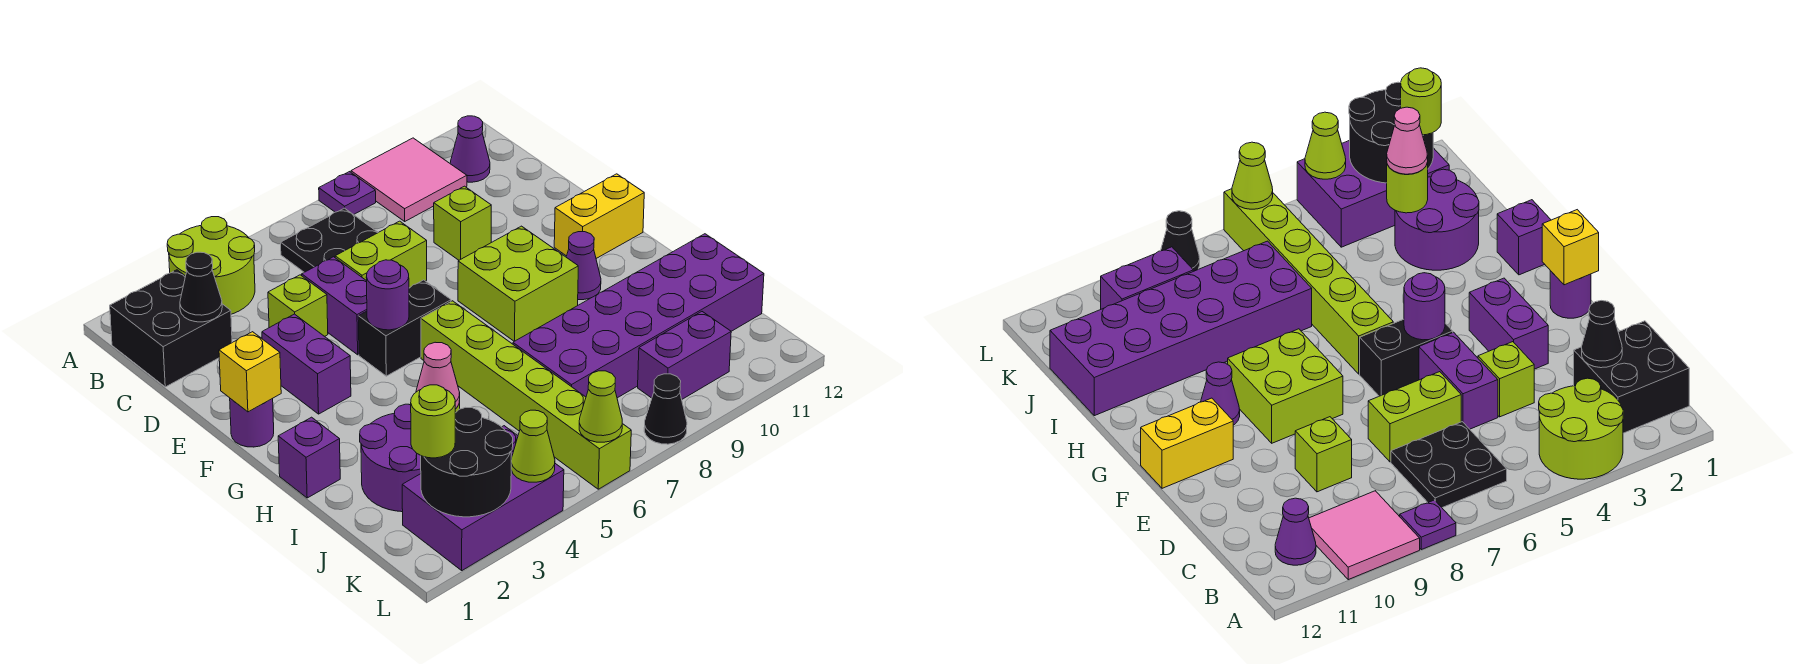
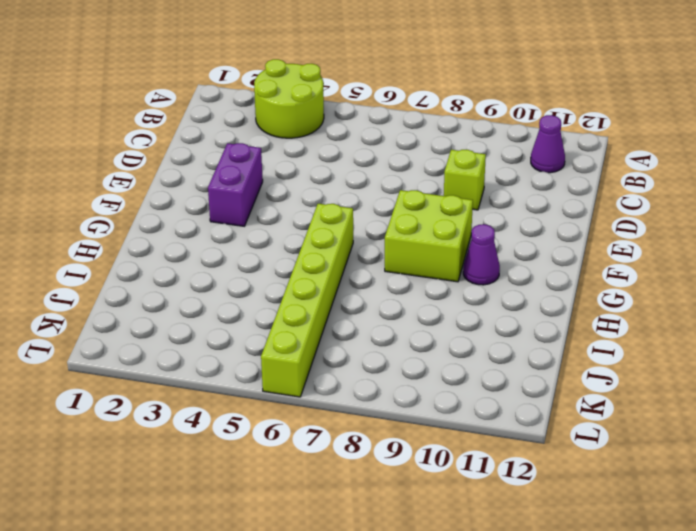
none -> purple plate A8 level 1
none -> pink tile A9:B10 level 1
none -> black brick B1:C2 level 1
none -> black plate B6:C7 level 1

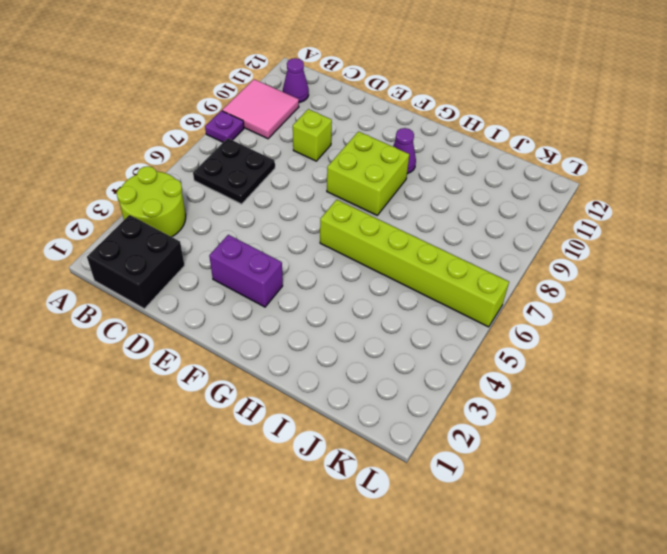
none -> lime brick D4 level 1
none -> purple brick D5:E5 level 1
none -> lime brick D6:D7 level 1
none -> purple round brick F1 level 1

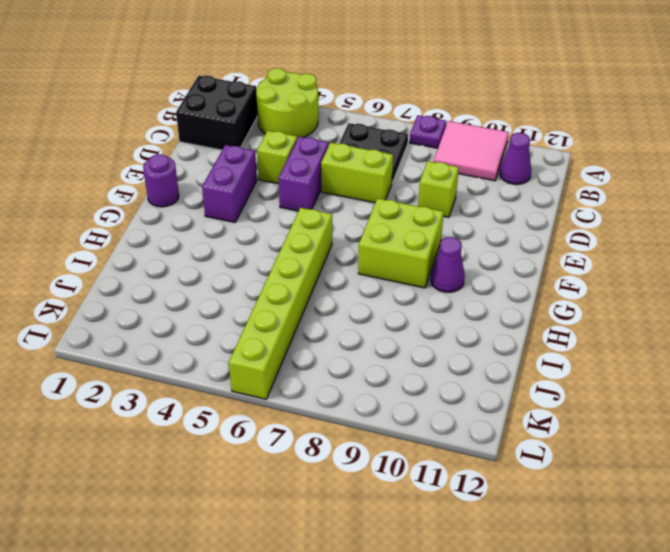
none -> black brick F5:F6 level 1
none -> yellow brick F11:F12 level 1
none -> purple brick H1 level 1
none -> purple round brick I2:J3 level 1

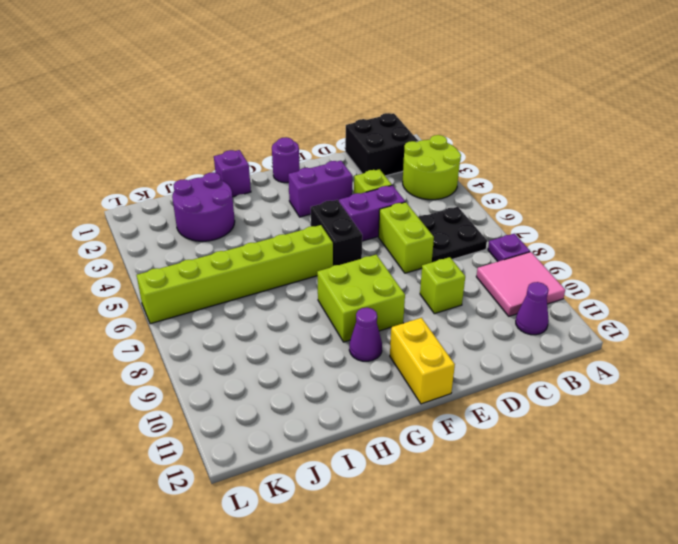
none -> purple brick I7:J12 level 1
none -> purple brick K2:L4 level 1
none -> purple brick K9:K10 level 1
none -> black cone L8 level 1

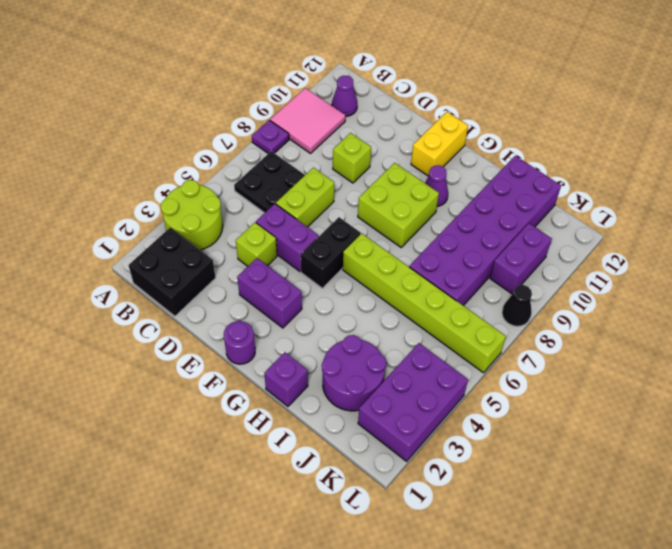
none -> black cone C2 level 2
none -> yellow brick F1 level 2
none -> purple round brick F5 level 2
none -> lime round brick J3 level 2

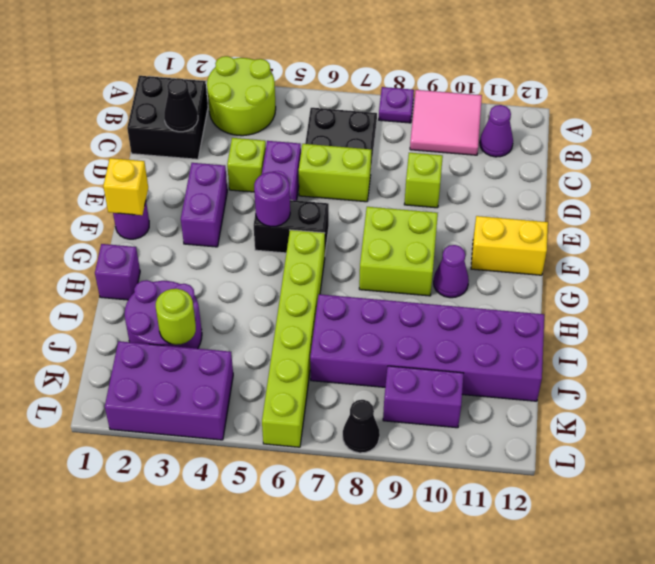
none -> black round brick K2:L3 level 2
none -> lime cone L4 level 2
none -> lime cone L6 level 2
none -> pink cone J3 level 3

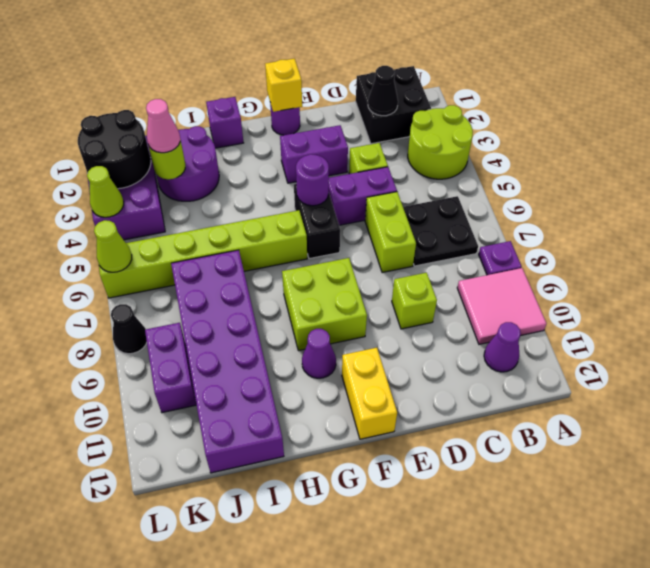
none -> lime round brick K2 level 3

